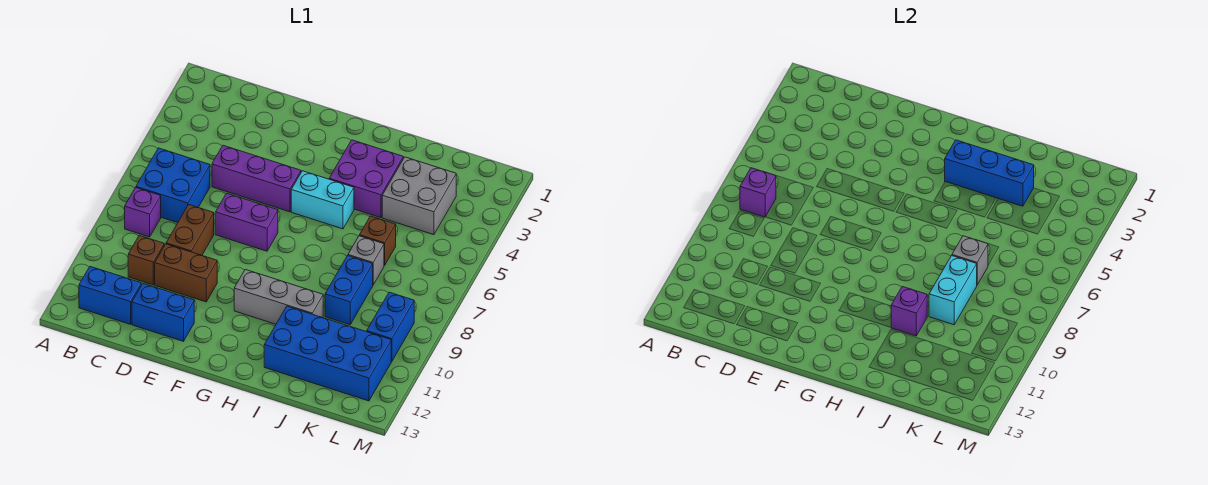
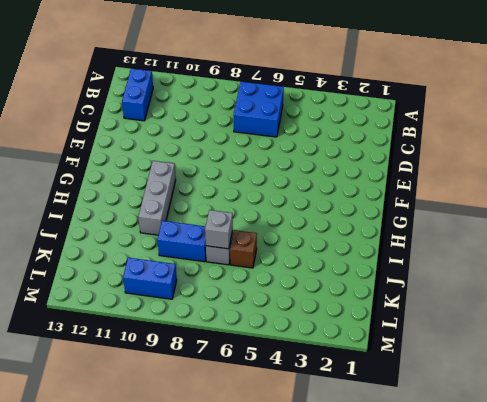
none -> purple brick B8 level 1
none -> brown brick C10 level 1
none -> purple brick D5:F5 level 1

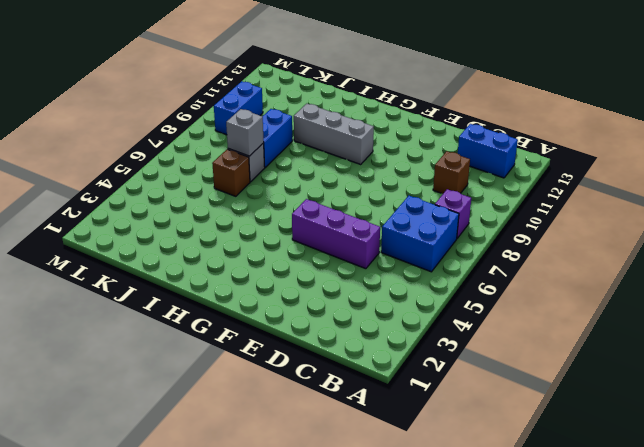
none -> brown brick D8:D9 level 1
none -> brown brick D10:E10 level 1
none -> blue brick D12:E12 level 1

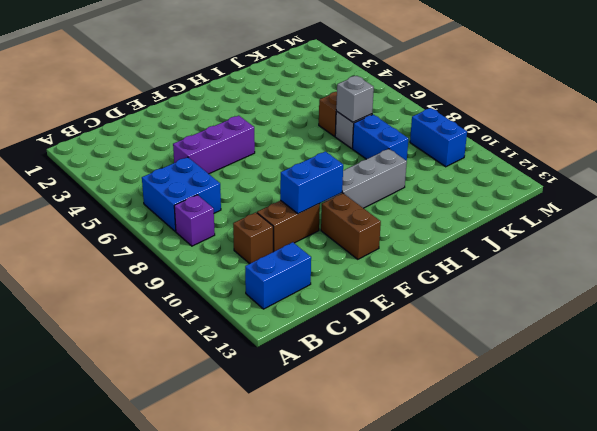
blue brick E10:F10 level 2 -> blue brick D12:E12 level 1
brown brick F11:F12 level 1 -> brown brick D8:D9 level 1
none -> purple brick E7:F7 level 1
none -> cyan brick G5:H5 level 1
none -> purple brick H3:I4 level 1

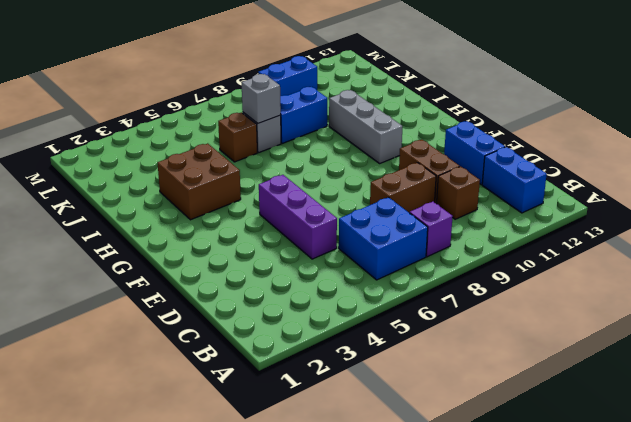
brown brick H3:I4 level 1 -> purple brick H3:I4 level 1
none -> purple brick E7:F7 level 1
none -> cyan brick G5:H5 level 1
none -> blue brick I11:L12 level 1

